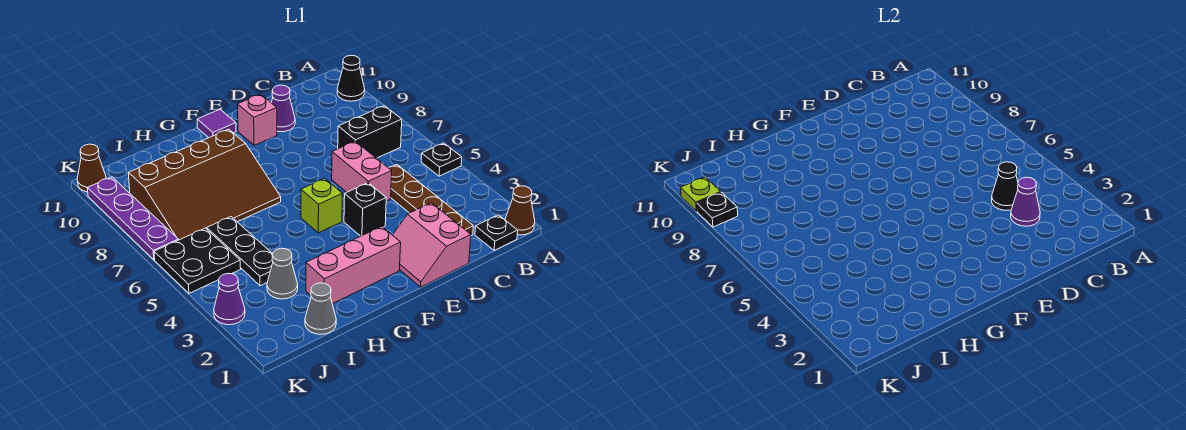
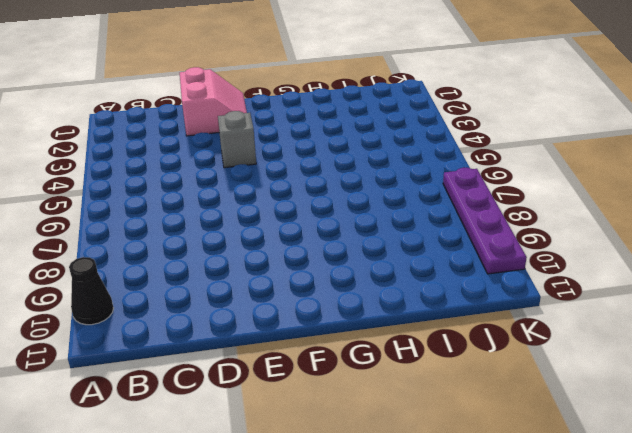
grey brick E4 level 1 -> black brick E4 level 1
none -> brown cone A1 level 1
none -> black plate A5 level 1
none -> black plate B1 level 1

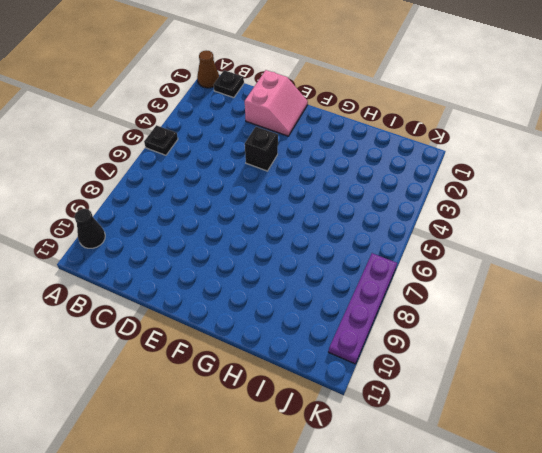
none -> black brick B7:C7 level 1
none -> brown plate C2:C5 level 1
none -> pink brick D5:D6 level 1

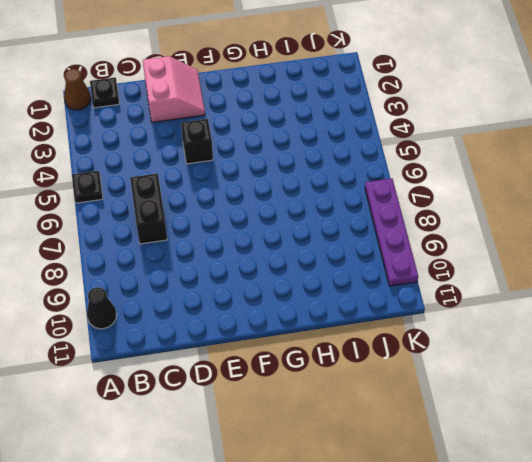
black brick C6:C7 level 1 -> black brick B7:C7 level 1
none -> brown plate C2:C5 level 1
none -> pink brick D5:D6 level 1
none -> purple cone D10 level 1

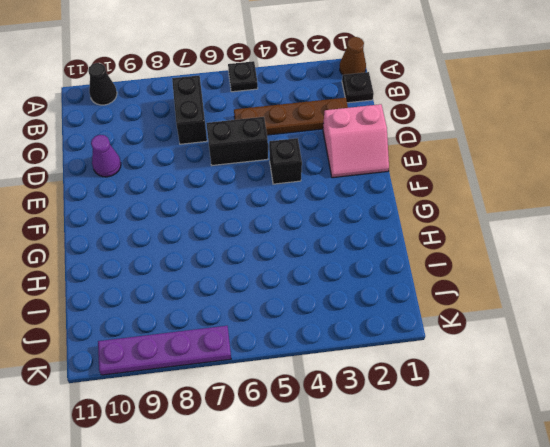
black brick D5:D6 level 1 -> pink brick D5:D6 level 1
none -> pink brick E10 level 1
none -> pink brick F2:H2 level 1
none -> lime brick F5 level 1

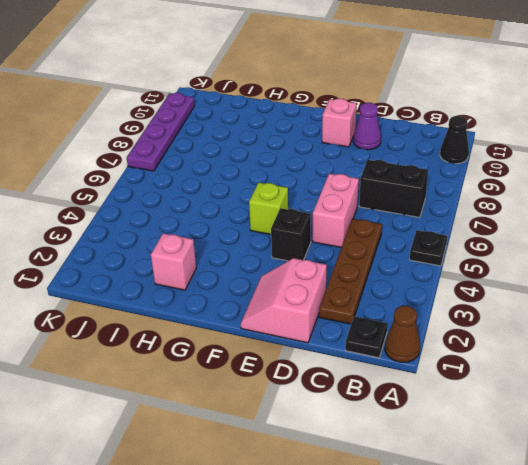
pink brick H2 level 1 -> pink brick F2:H2 level 1
none -> purple tile F11 level 1
none -> brown slope G7:J9 level 1 top 9
none -> grey cone I1 level 1

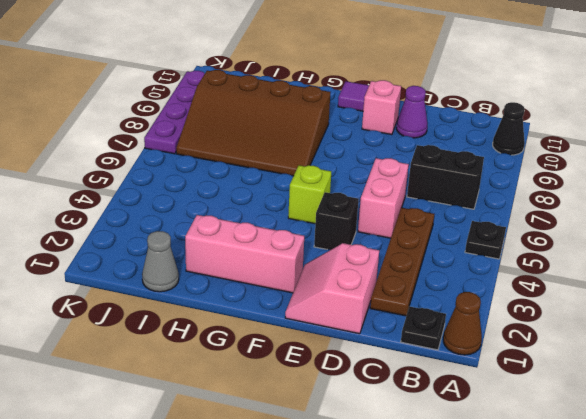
none -> grey cone I3 level 1
none -> black plate I4:I6 level 1
none -> black plate J5:K6 level 1

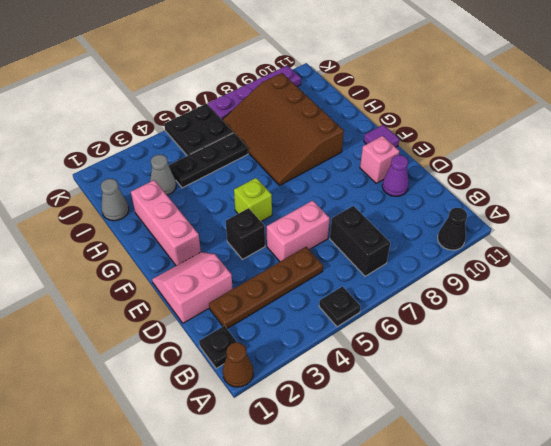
none -> purple cone K3 level 1
none -> brown cone K11 level 1
none -> purple cone C3 level 2

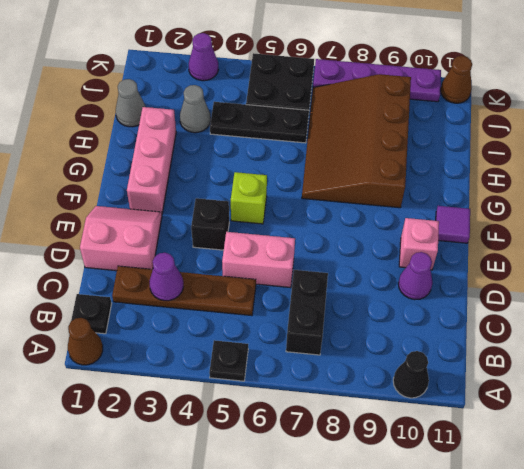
none -> black cone C4 level 2
none -> black plate K9 level 2
none -> lime plate K10 level 2

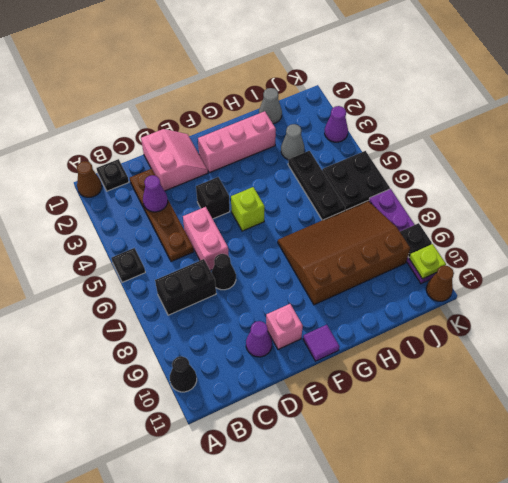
black cone D7 level 1 -> black cone C4 level 2

